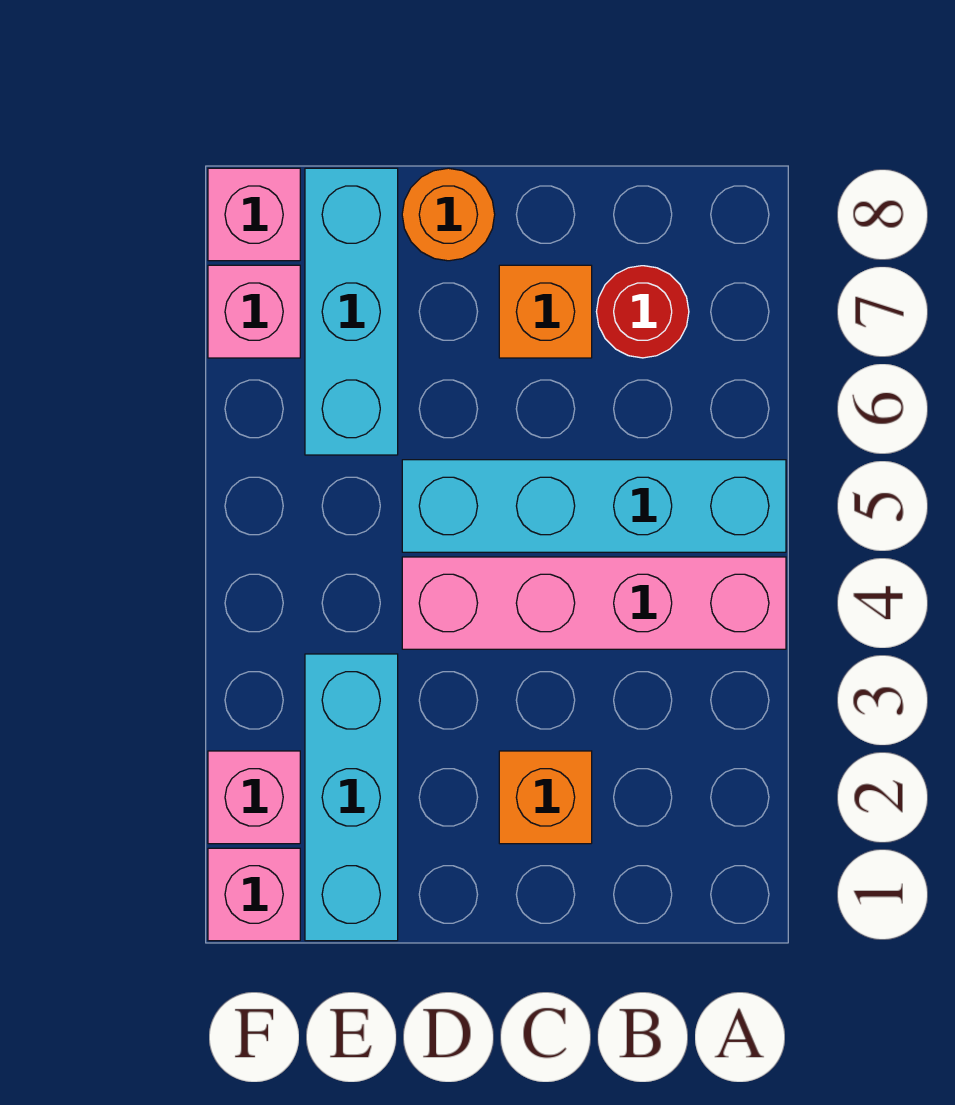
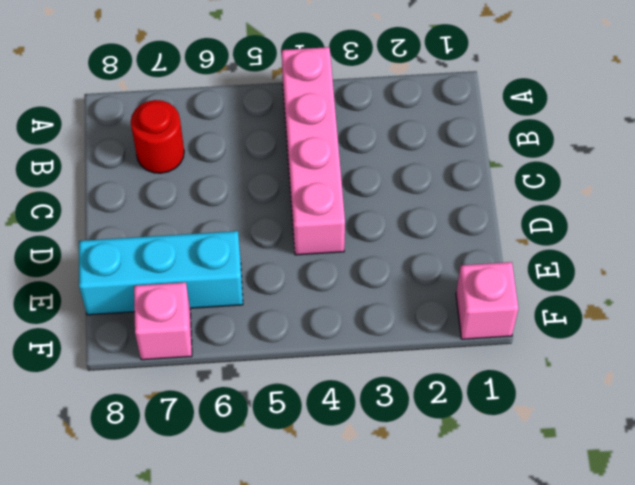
none -> cyan brick A5:D5 level 1
none -> orange brick C2 level 1
none -> orange brick C7 level 1

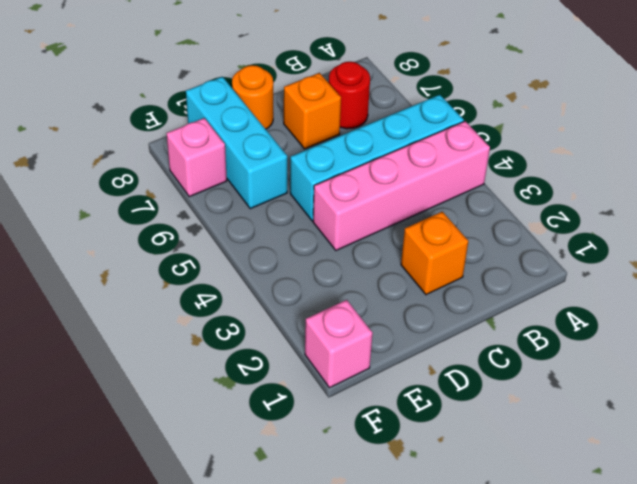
none -> cyan brick E1:E3 level 1
none -> pink brick F2 level 1
none -> pink brick F8 level 1

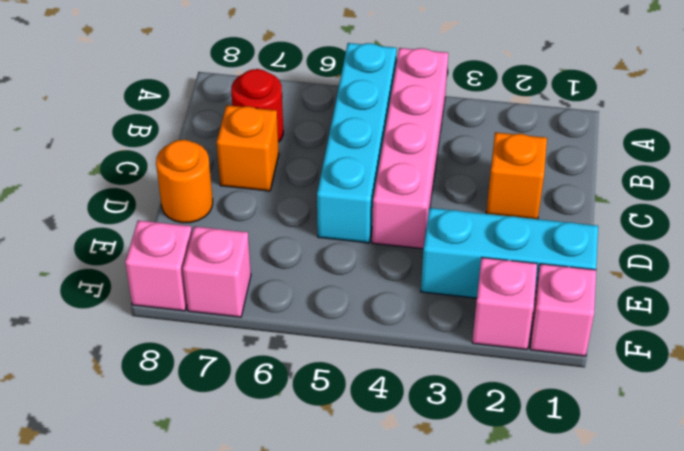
none -> cyan brick E6:E8 level 1

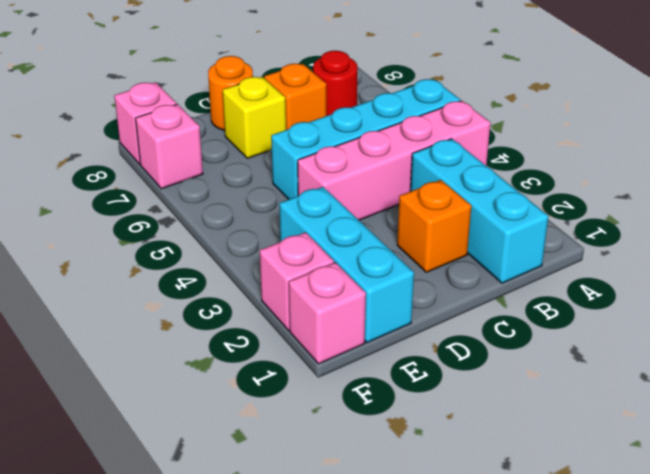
cyan brick B1:B3 level 1 -> cyan brick E6:E8 level 1
yellow brick D7 level 1 -> none

